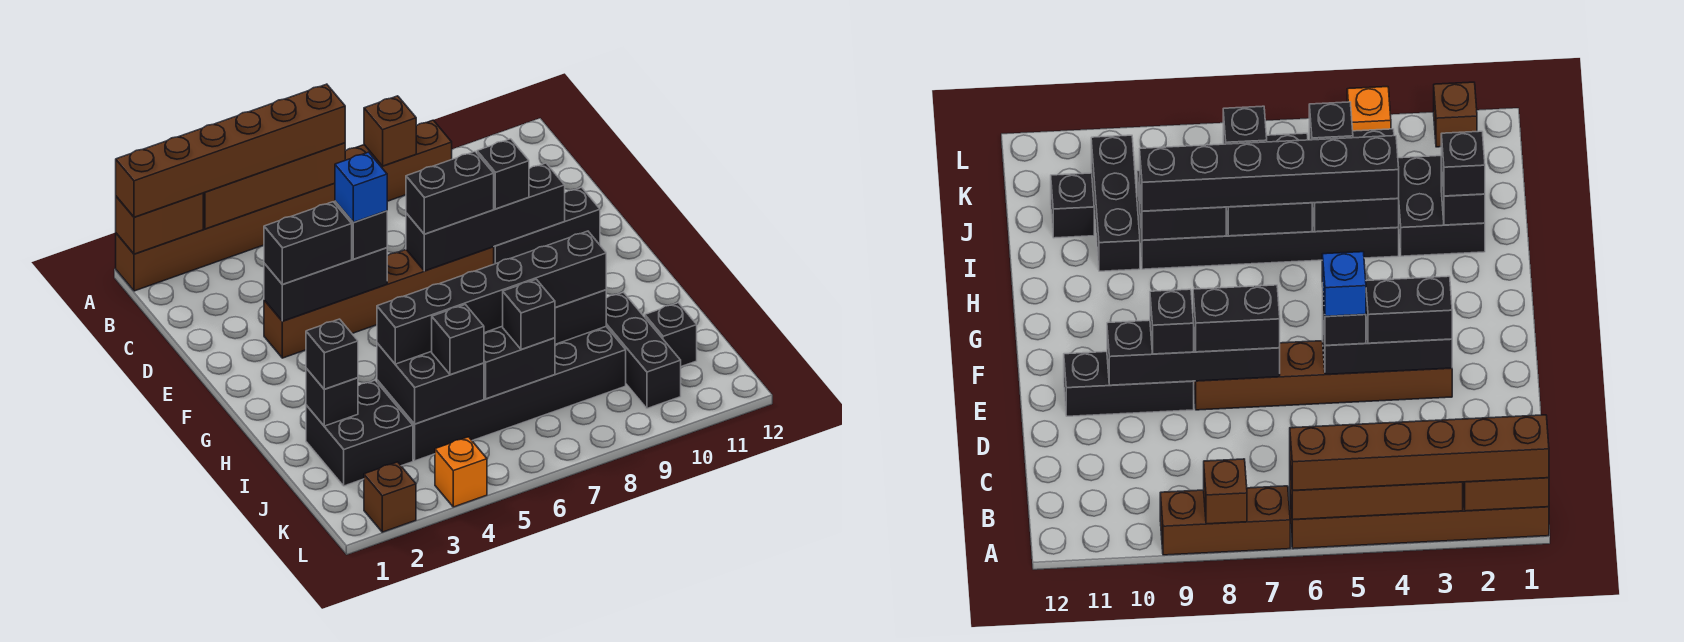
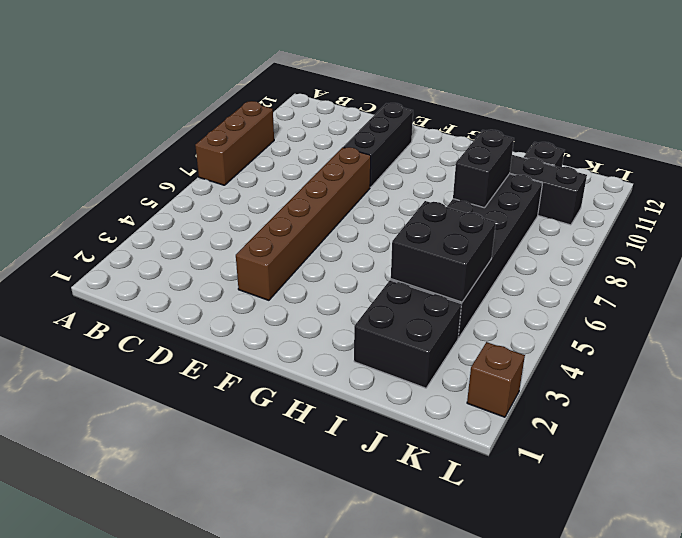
none -> brown brick A1:A6 level 1
none -> orange brick L4 level 1
none -> brown brick A1:A2 level 2

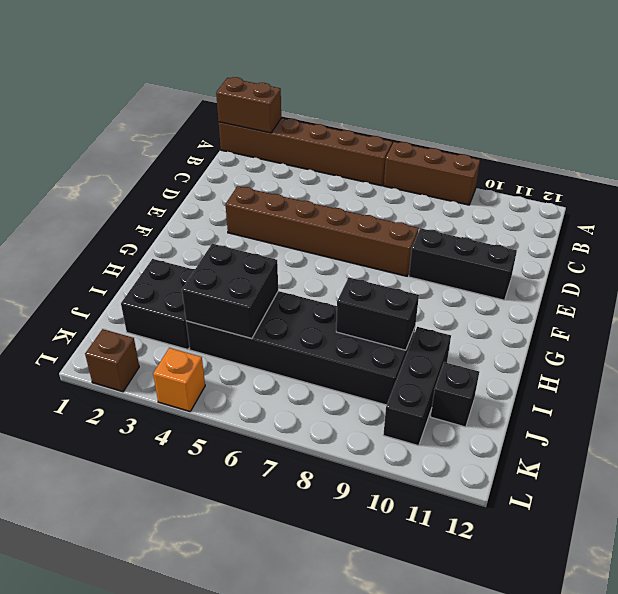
none -> brown brick A3:A6 level 2
none -> brown brick A8 level 2
none -> black brick E3:E5 level 2

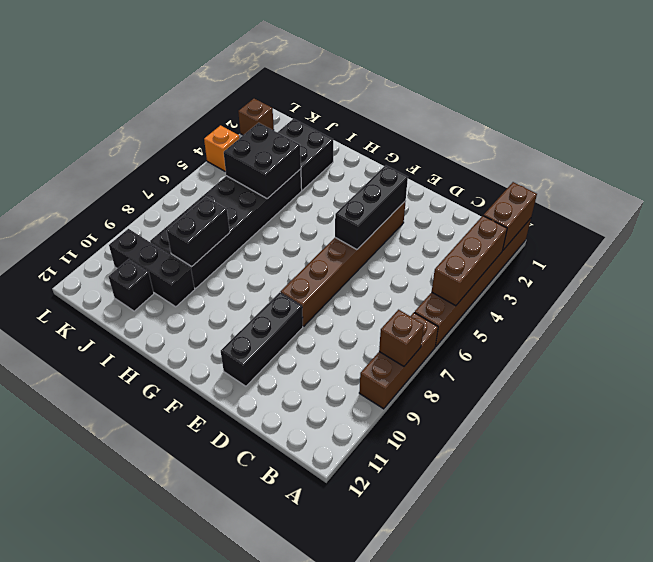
brown brick A3:A5 level 2 -> brown brick A3:A6 level 2
none -> black brick E7:E10 level 2
none -> black brick I2 level 2
none -> black brick I6:J7 level 2

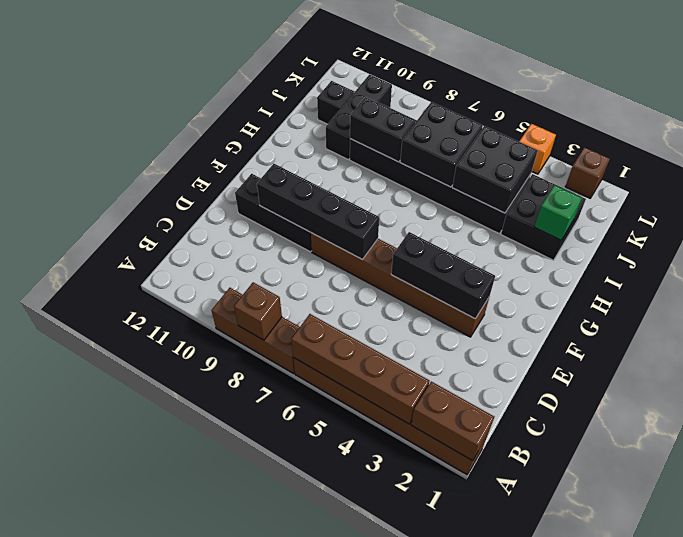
green brick I2 level 2 -> black brick I2 level 2
none -> brown brick A1:A6 level 3
none -> black brick E3:E4 level 3
none -> black brick E5 level 3

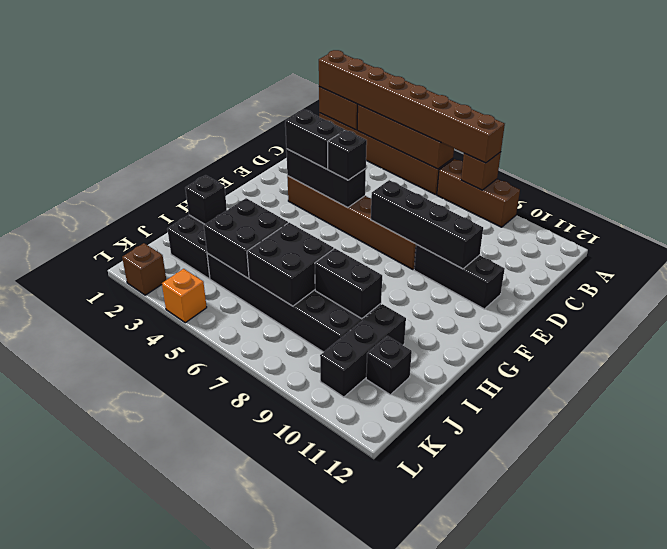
brown brick A1:A8 level 3 -> brown brick A1:A6 level 3
none -> black brick E7:E8 level 3
none -> black brick E9 level 3
none -> black brick I2 level 3

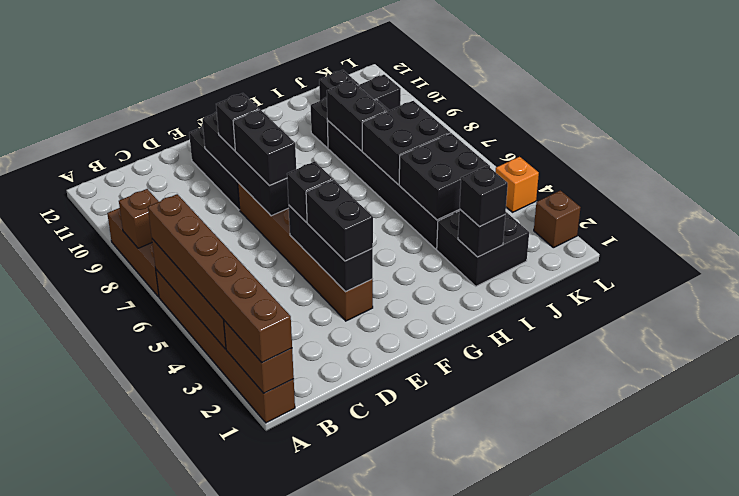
none -> black brick I4:I9 level 3
none -> black brick J5 level 3
none -> black brick J7 level 3

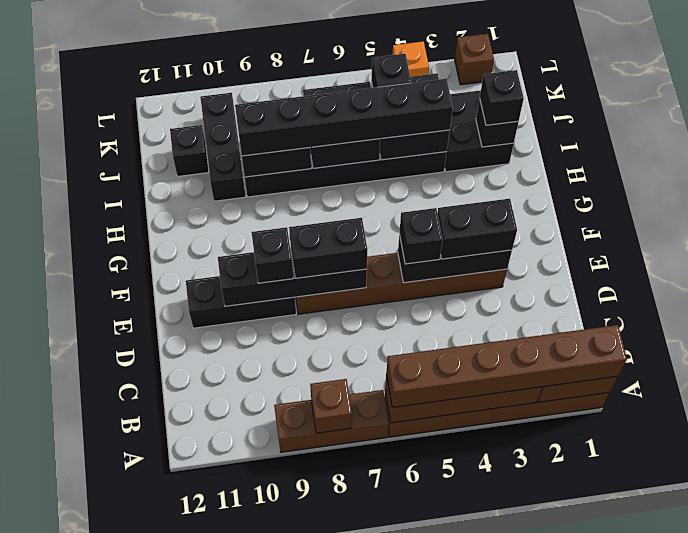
none -> black brick J7 level 3
none -> blue brick E5 level 4

